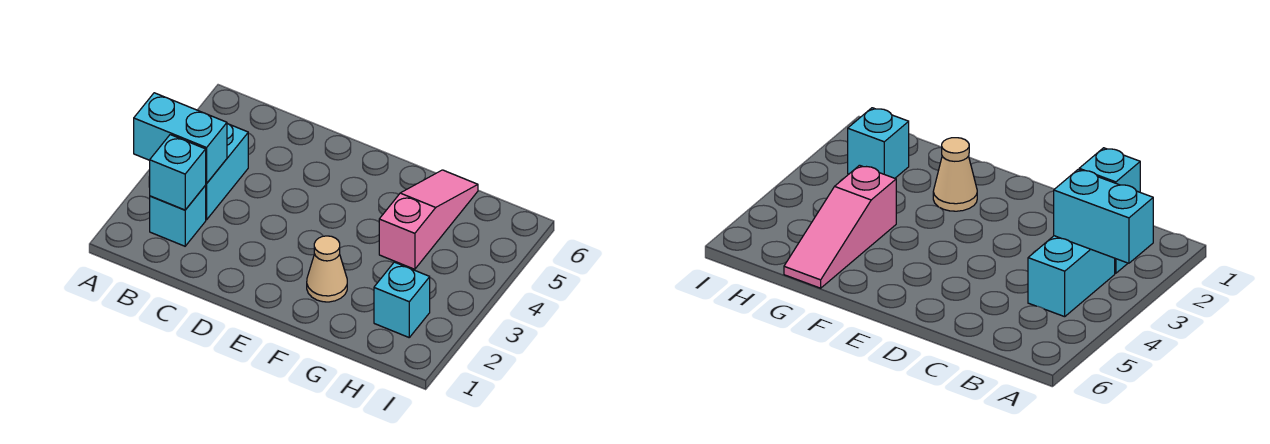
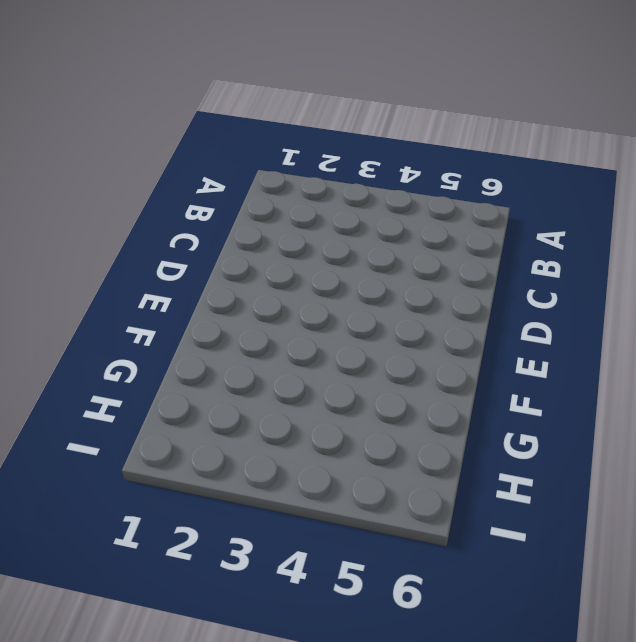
none -> cyan brick B2 level 1
none -> cyan brick B3:B4 level 1

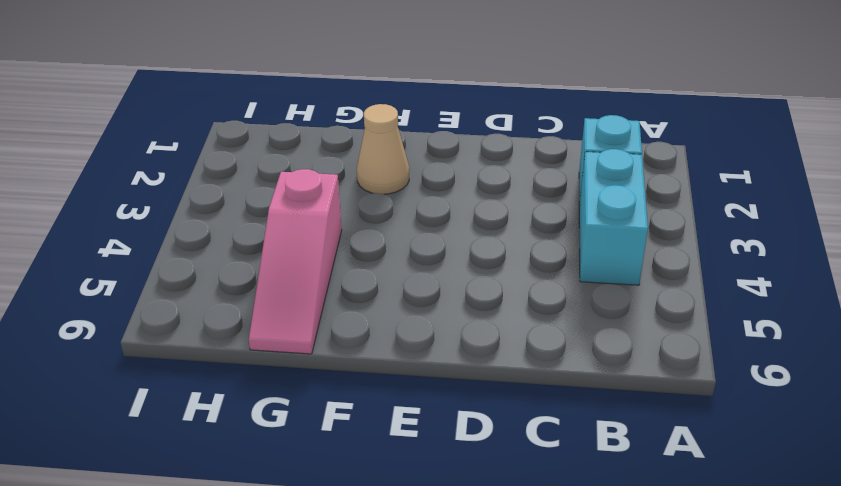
none -> cyan brick H2 level 1
none -> cyan brick A3:B3 level 2

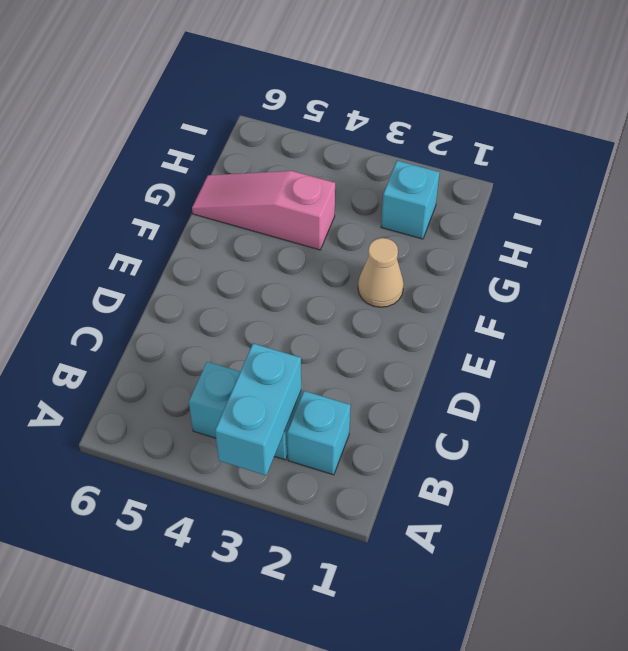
none -> cyan brick B2 level 2

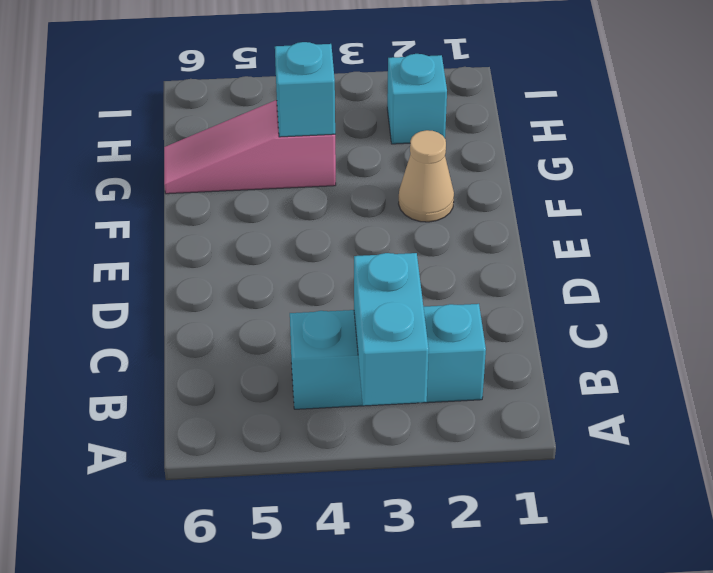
cyan brick G4 level 2 -> cyan brick B2 level 2

